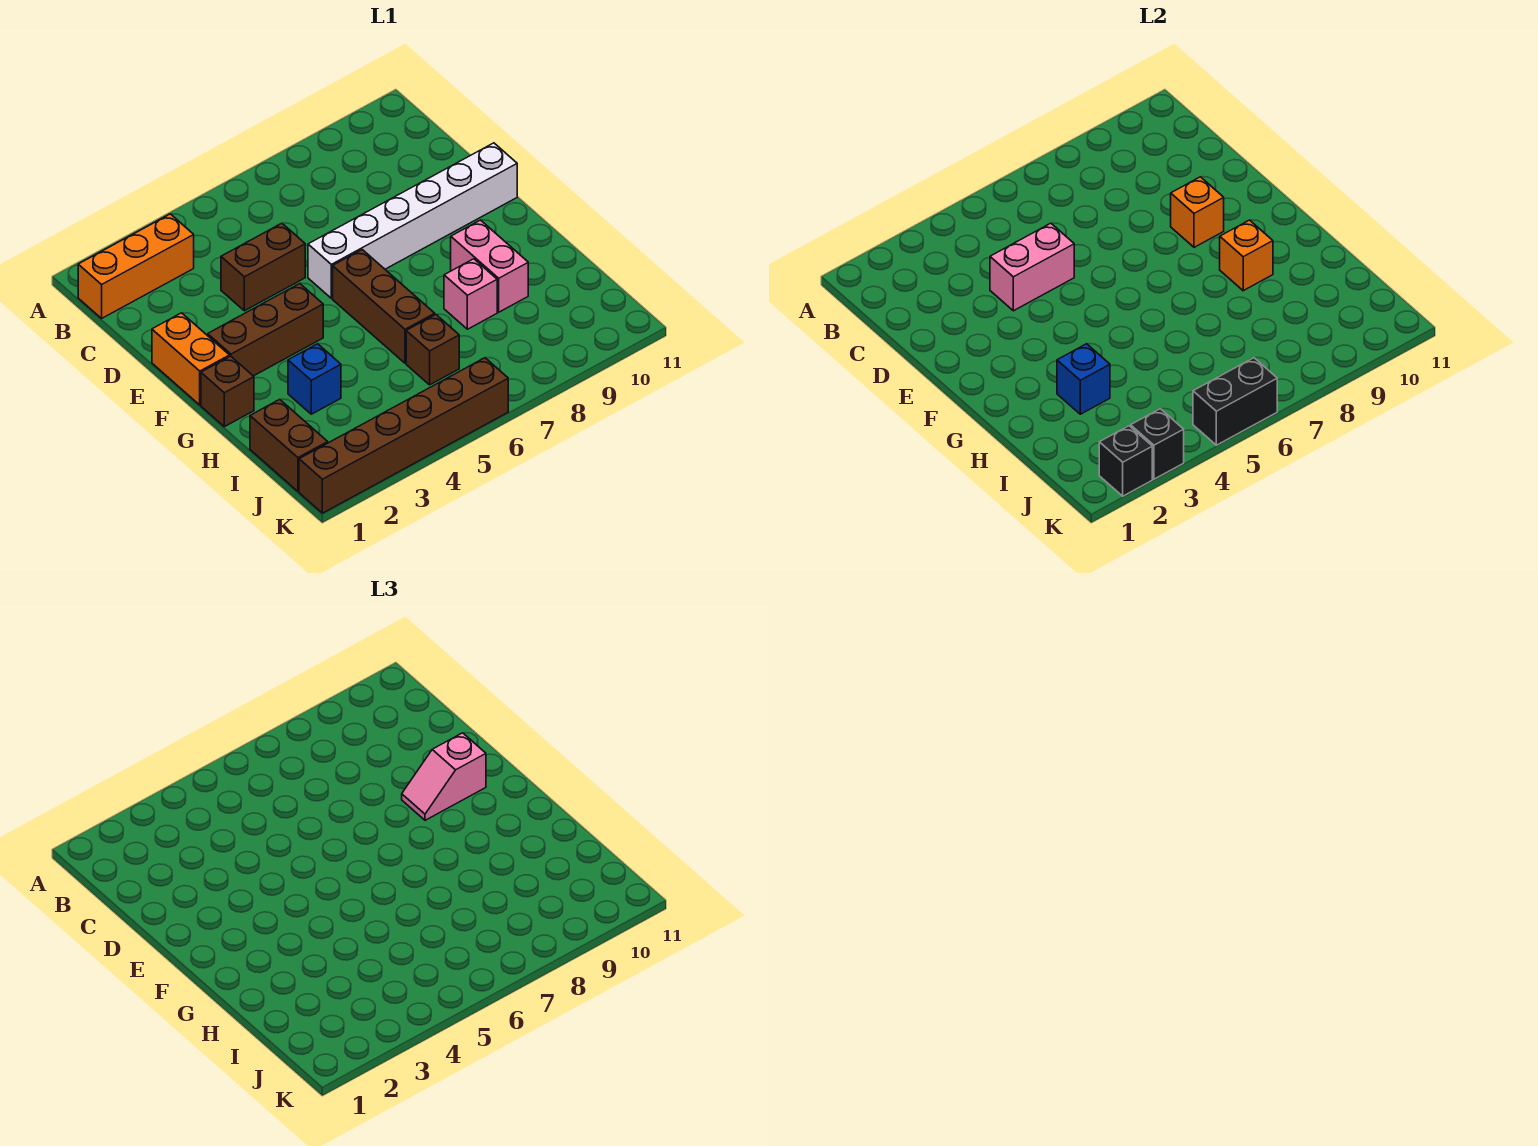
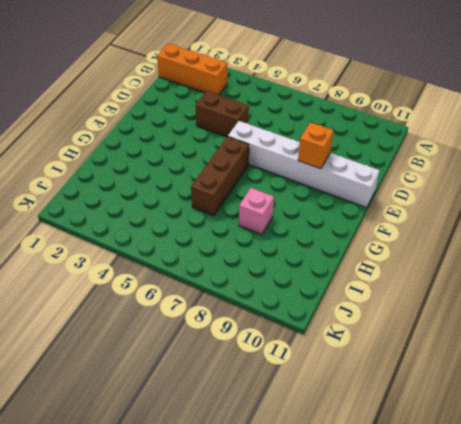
none -> orange brick E1:F1 level 1
none -> brown brick F2:F4 level 1
none -> brown brick G1 level 1

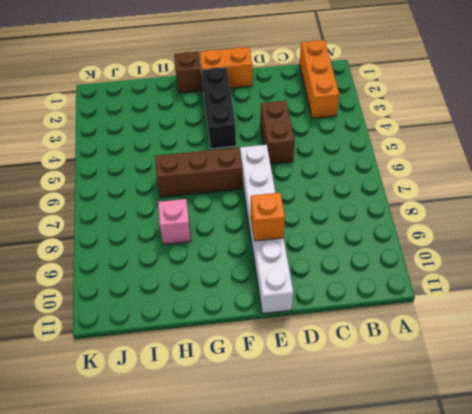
black brick F2:F4 level 1 -> brown brick F2:F4 level 1
none -> pink brick G9:H9 level 1
none -> blue brick H3 level 1
none -> brown brick I1:J1 level 1

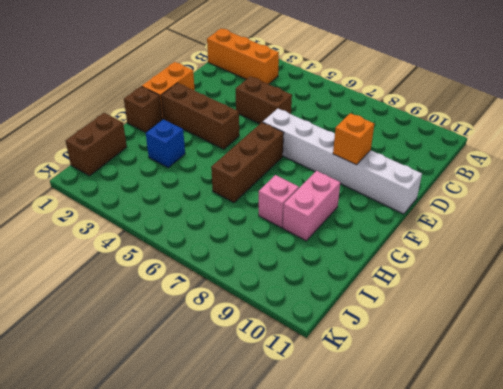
none -> brown brick I6 level 1
none -> brown brick K1:K6 level 1
none -> pink brick D4:D5 level 2

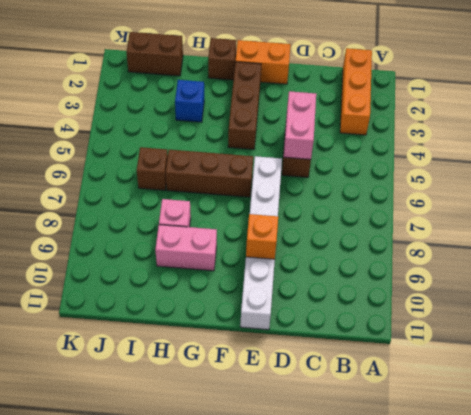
none -> brown brick K1:K6 level 1
none -> orange brick G9 level 2
none -> blue brick H3 level 2

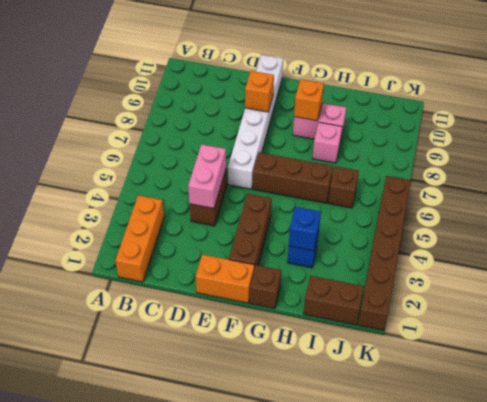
none -> black brick K2 level 2
none -> black brick K3 level 2
none -> black brick K5:K6 level 2

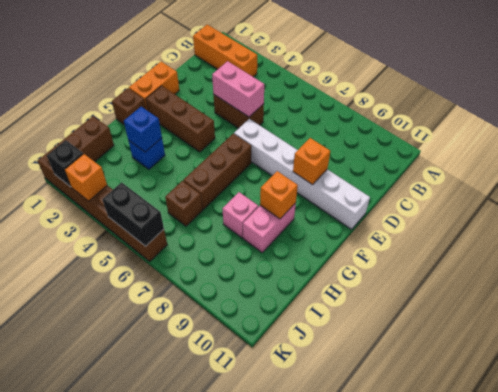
orange brick K3 level 2 -> black brick K3 level 2
none -> pink slope E9:E10 level 3 top 10

